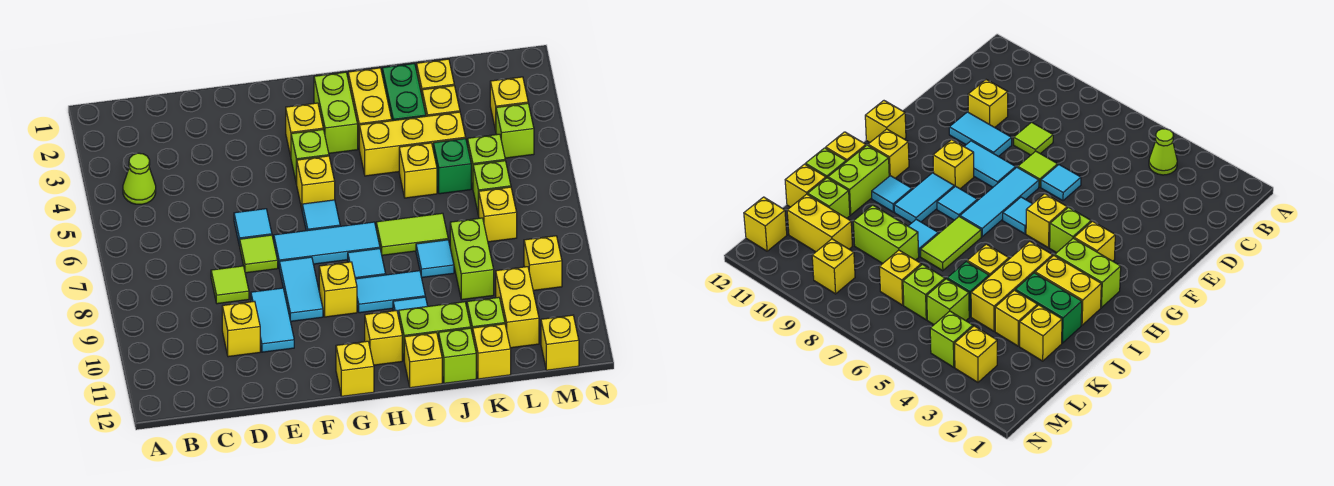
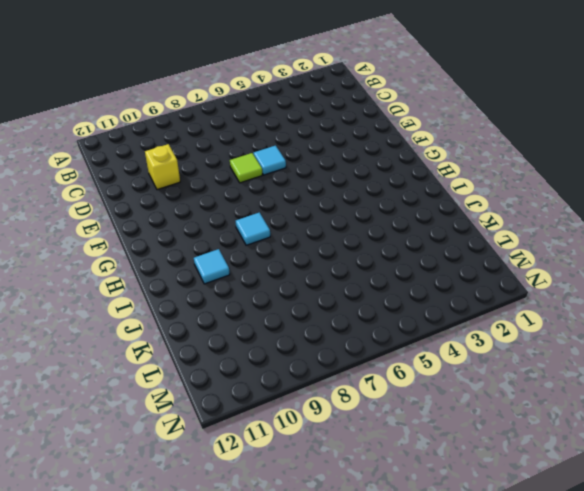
none -> lime cone B4 level 1
none -> lime tile D8 level 1
none -> cyan tile E9:E10 level 1
none -> cyan tile F7:H7 level 1

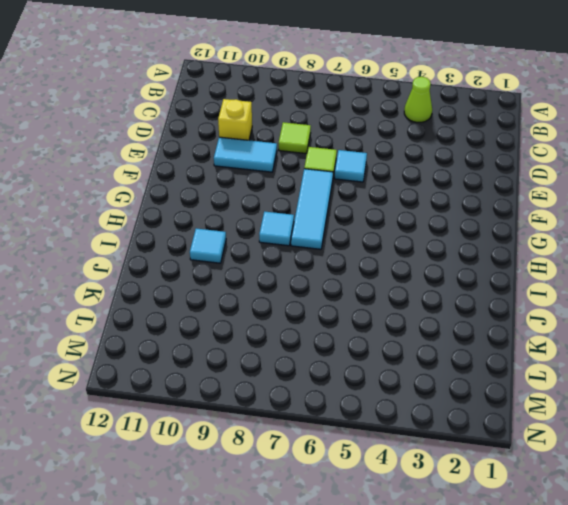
none -> cyan tile F8:F9 level 1
none -> yellow brick G3 level 1
none -> lime brick G4 level 1
none -> yellow brick G5 level 1

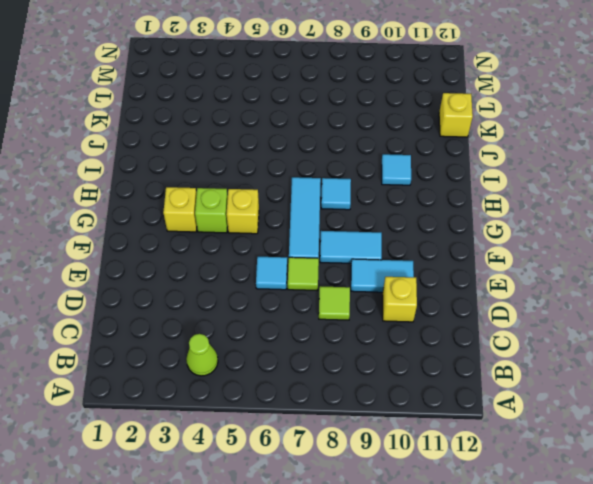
none -> cyan tile G6 level 1
none -> yellow brick G9 level 1
none -> yellow brick G12 level 1
none -> lime brick H2:H3 level 1

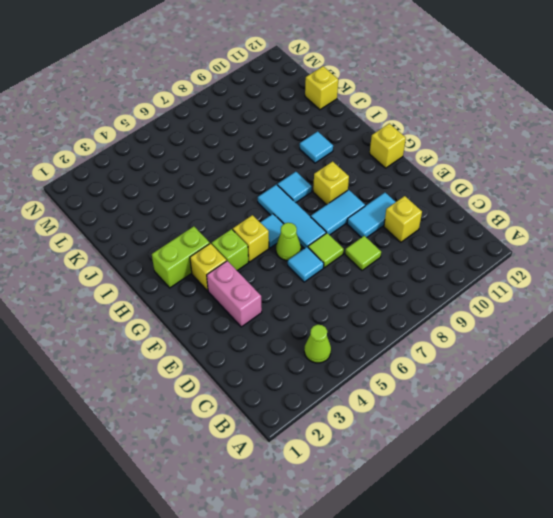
pink brick E3:F3 level 1 -> none
lime cone F6 level 1 -> none
none -> cyan tile H9:I9 level 1
none -> yellow brick H11 level 1
none -> yellow brick I2:I3 level 1
none -> yellow brick I4:K4 level 1

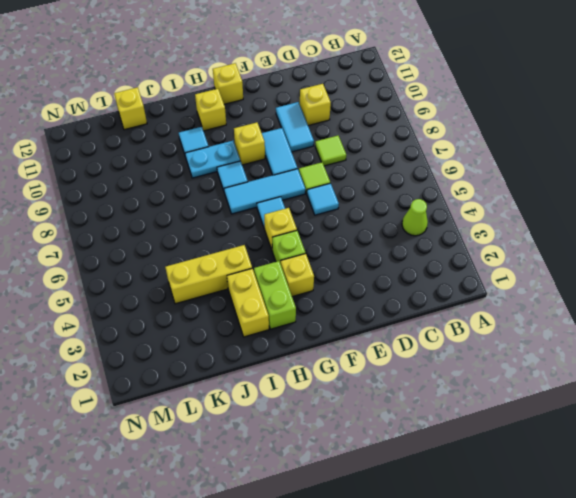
cyan plate H9:I9 level 1 -> cyan tile H9:I9 level 1
none -> lime tile I7:J7 level 1
none -> lime brick I11:J11 level 1
none -> yellow brick I12 level 1
none -> green brick J2:J3 level 1

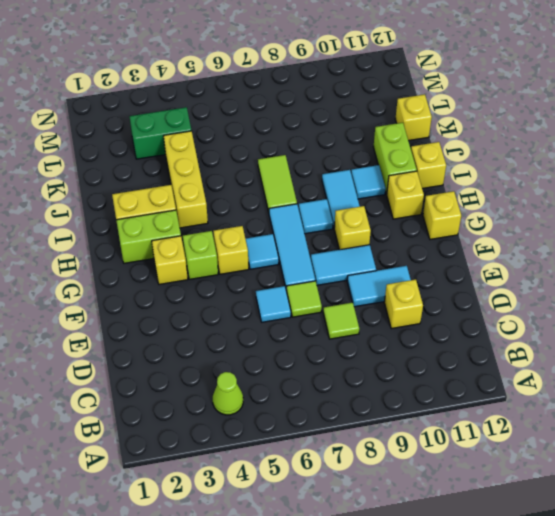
green brick L3:L4 level 1 -> green brick J2:J3 level 1
none -> yellow brick J5 level 1
none -> cyan tile J8 level 1
none -> lime brick J12 level 1
none -> yellow brick K2 level 1

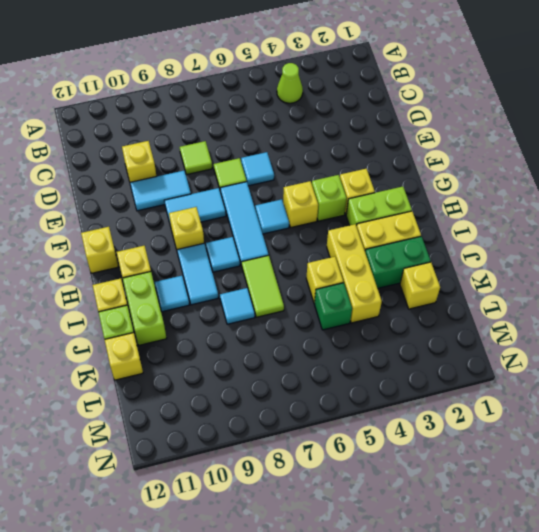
none -> yellow brick K3 level 1
none -> lime brick K8:K9 level 1
none -> lime brick K11 level 1
none -> lime brick L5 level 1

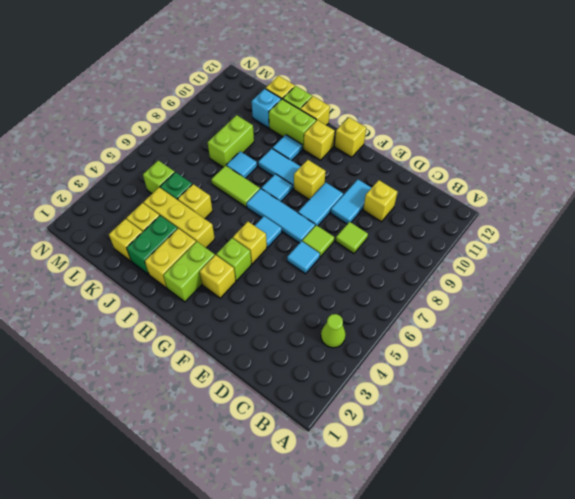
cyan brick K11 level 1 -> lime brick K11 level 1
none -> lime brick L6 level 1
none -> yellow brick L7 level 1
none -> yellow brick L10:L11 level 1
none -> yellow brick M3 level 1

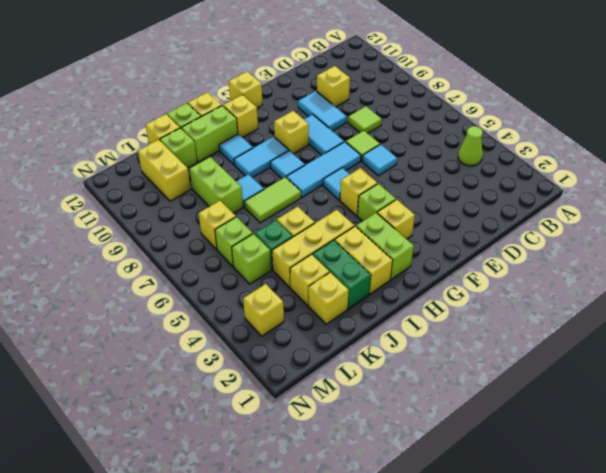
none -> lime brick M4 level 1
none -> yellow brick M9 level 1
none -> yellow brick M12 level 1

